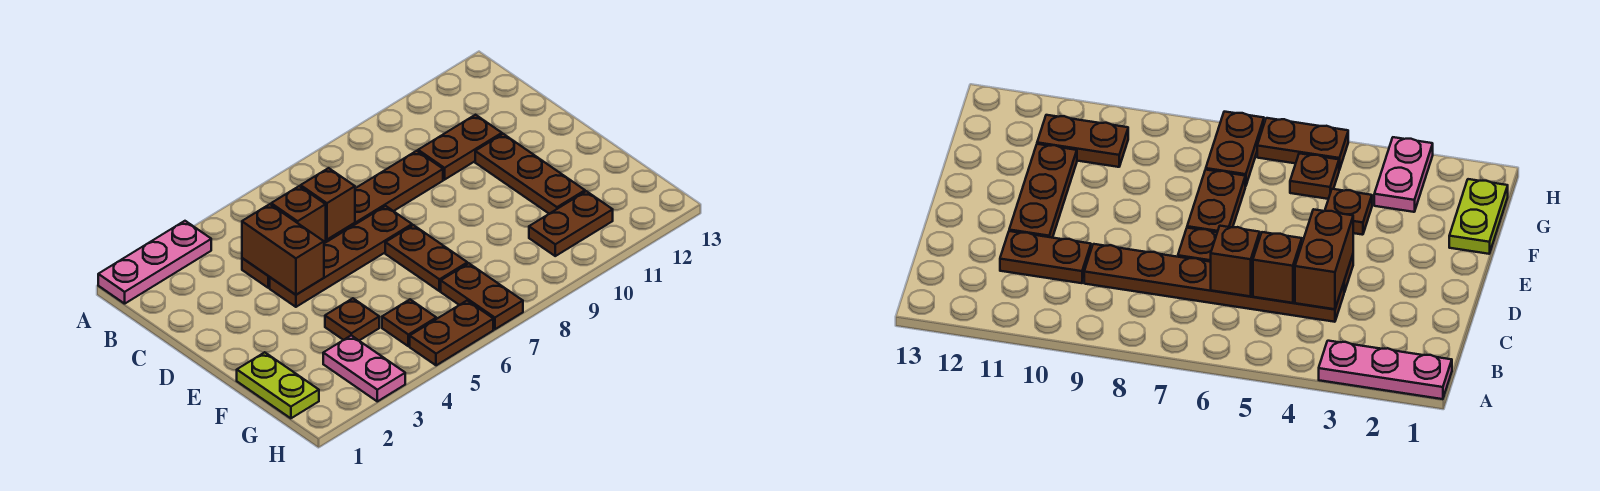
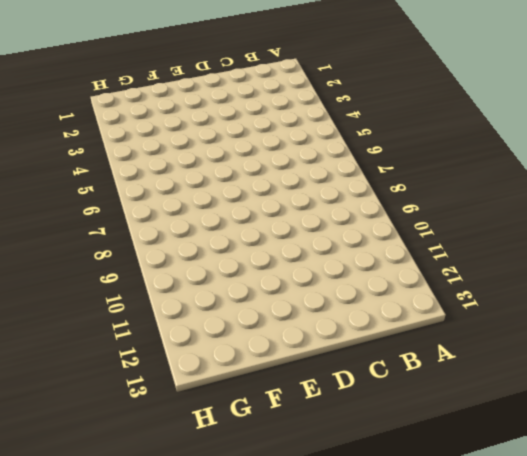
none -> pink plate A1:A3 level 1
none -> brown plate C4:C9 level 1
none -> brown plate C10:C11 level 1

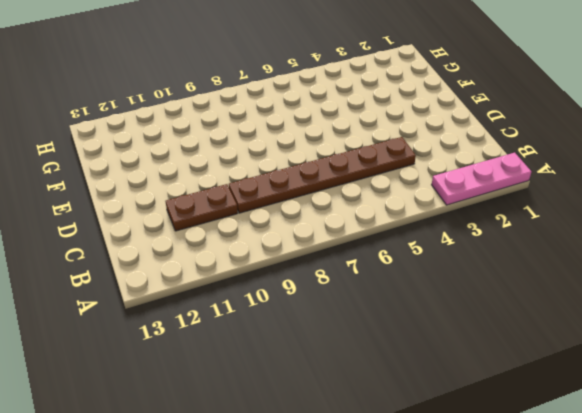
none -> brown plate D4:D7 level 1
none -> brown plate D11:F11 level 1
none -> brown plate E7:F7 level 1

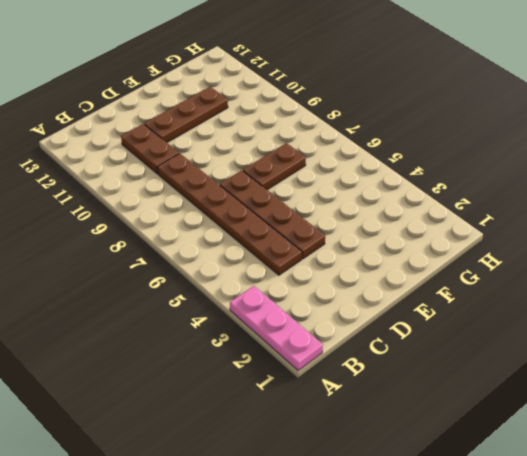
none -> lime plate F1:G1 level 1
none -> brown plate F4 level 1
none -> pink plate G3:H3 level 1

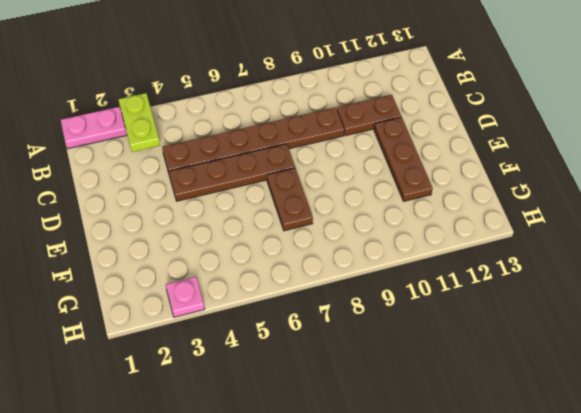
lime plate A3:B3 level 2 -> lime plate F1:G1 level 1
pink plate H3 level 1 -> pink plate G3:H3 level 1
none -> brown plate F4 level 1
none -> brown plate G5 level 1
none -> brown plate G7:H7 level 1

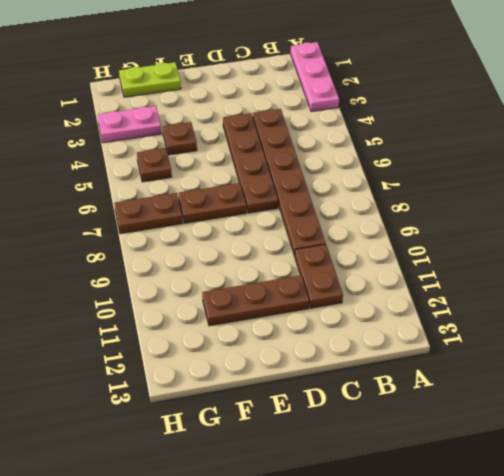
none -> brown plate G10:G11 level 1
none -> brown plate H5:H6 level 1
none -> brown brick C4:D4 level 2

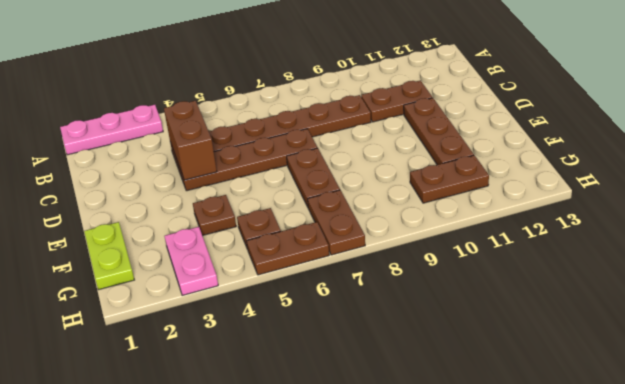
none -> brown brick C5 level 2
none -> brown brick C6 level 2

